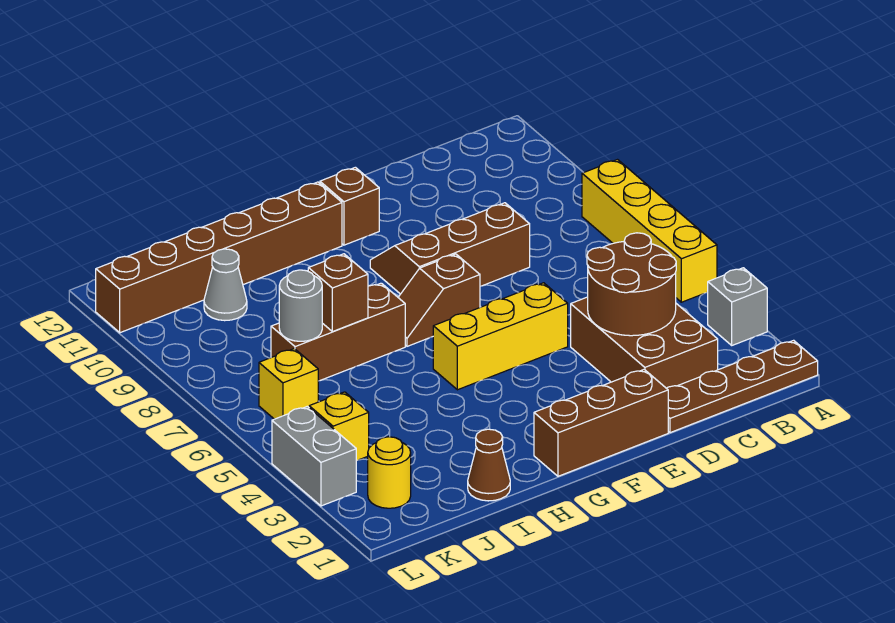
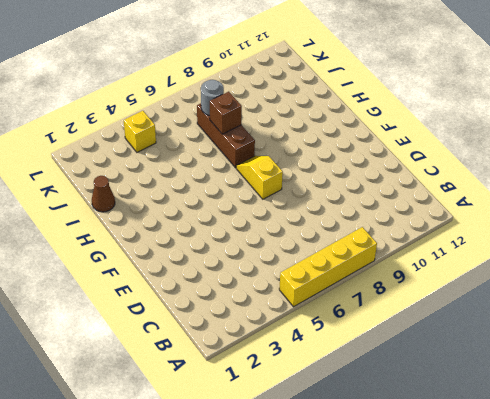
yellow slope F7:G7 level 1 top F -> brown slope F7:G7 level 1 top F
none -> brown plate A1:D1 level 1
none -> grey brick A3 level 1
none -> brown brick C2:D4 level 1

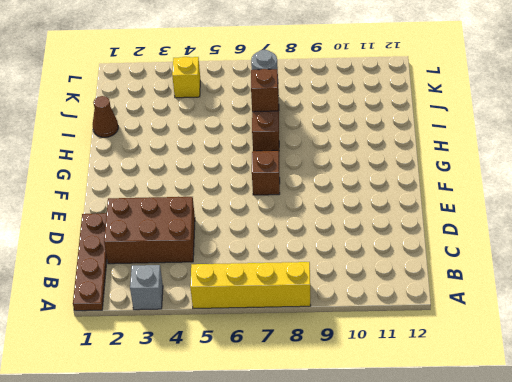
none -> brown slope D8:F9 level 1 top 8
none -> brown brick E1:G1 level 1
none -> yellow brick E5:G5 level 1

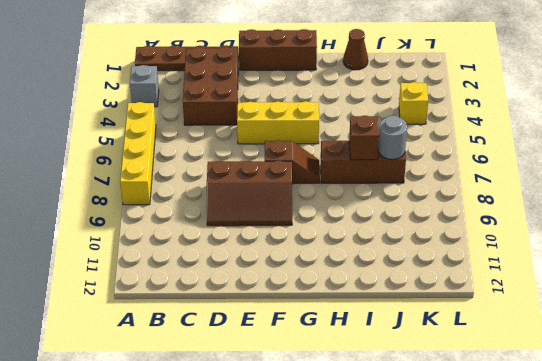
none -> brown brick F11 level 1
none -> brown brick G11:L11 level 1
none -> grey cone J10 level 1

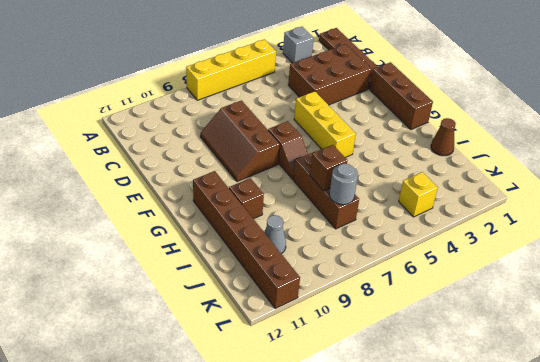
brown brick H10 level 1 -> brown brick F11 level 1
none -> yellow round brick K2 level 1
none -> yellow brick K6 level 1
none -> grey brick L3:L4 level 1

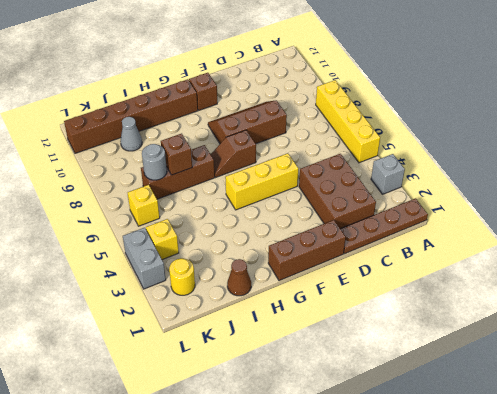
none -> brown round brick C3:D4 level 2

